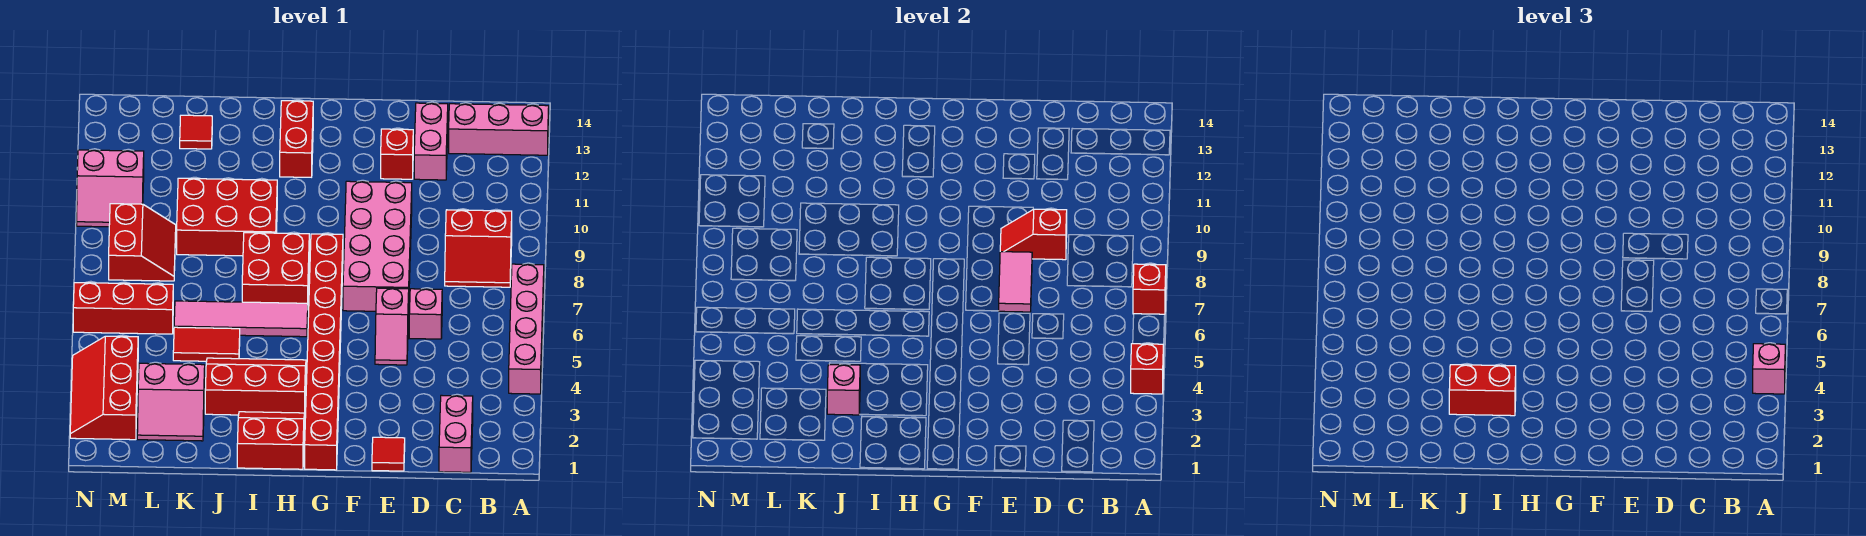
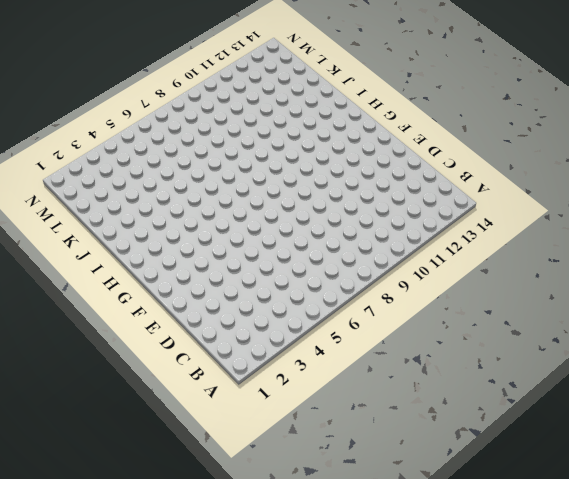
none -> pink brick A4:A7 level 1
none -> pink brick A13:C13 level 1
none -> red slope B8:C9 level 1 top 9
none -> pink brick C1:C2 level 1

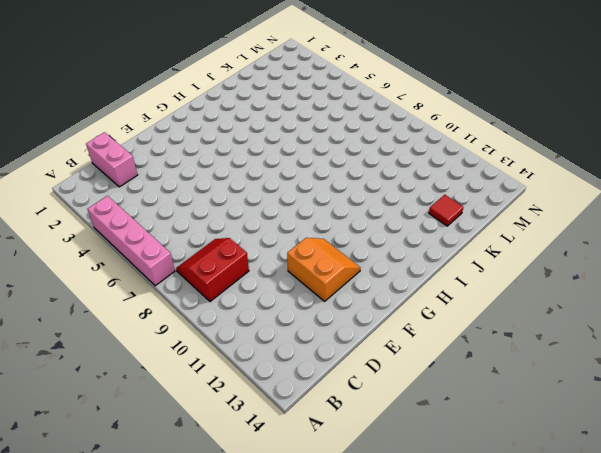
orange slope E11:F12 level 1 top E -> red brick E12 level 1
none -> pink brick A13:C13 level 1
none -> pink brick D6 level 1
none -> pink brick D12:D13 level 1
none -> red tile E1 level 1

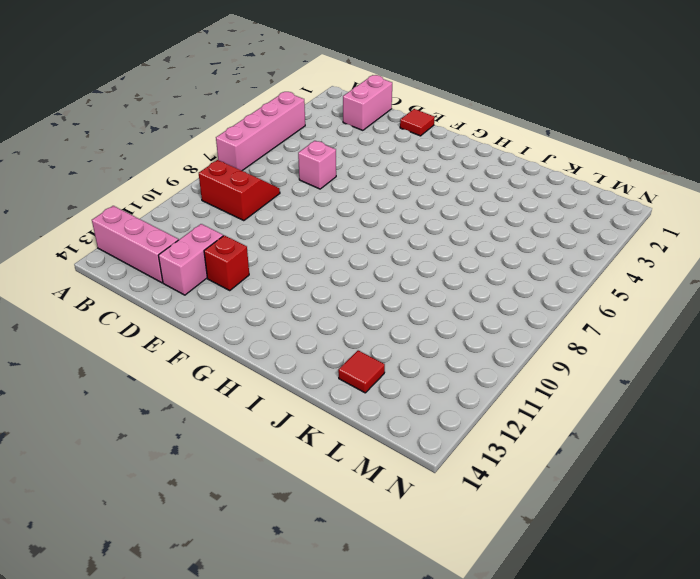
none -> pink slope E5:E6 level 1 top 6
none -> pink brick E7:F10 level 1
none -> red brick G1:G8 level 1
none -> red slope H1:I2 level 1 top 1

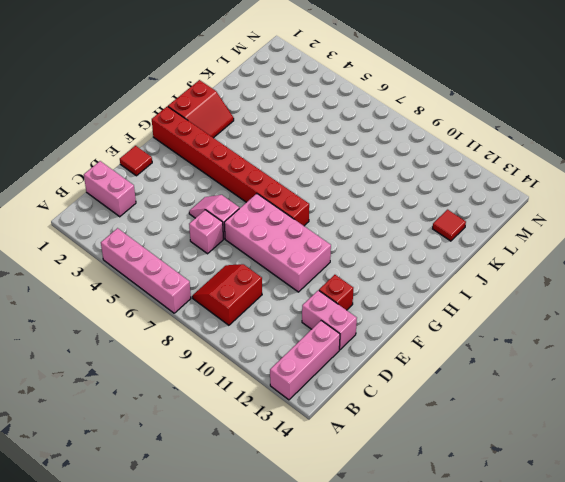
none -> red slope H3:J4 level 1 top 3
none -> pink tile H6:K6 level 1
none -> red brick H7:I8 level 1
none -> red brick H12:H13 level 1

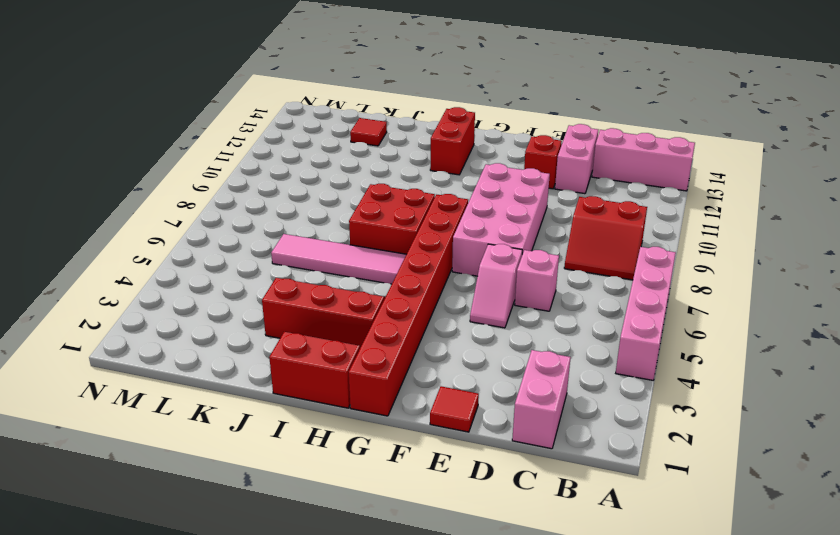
none -> red brick I9:K10 level 1
none -> red tile J5:K5 level 1
none -> pink slope K2:L3 level 1 top 3
none -> red brick L6:N6 level 1

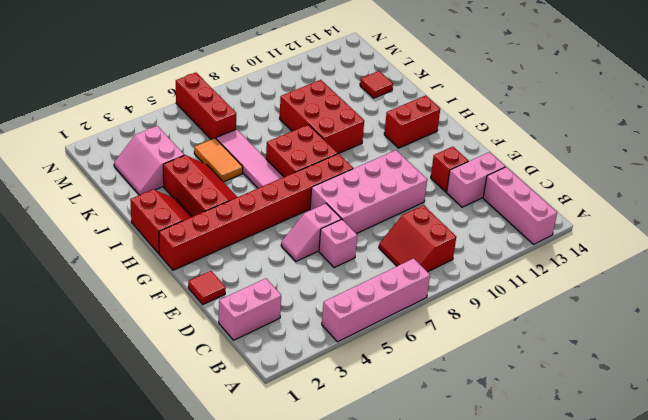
orange tile J5:K5 level 1 -> red tile J5:K5 level 1
none -> red slope L8:M9 level 1 top M
none -> red slope M2:N4 level 1 top M
none -> pink slope M10:N11 level 1 top 11
none -> red brick A4 level 2

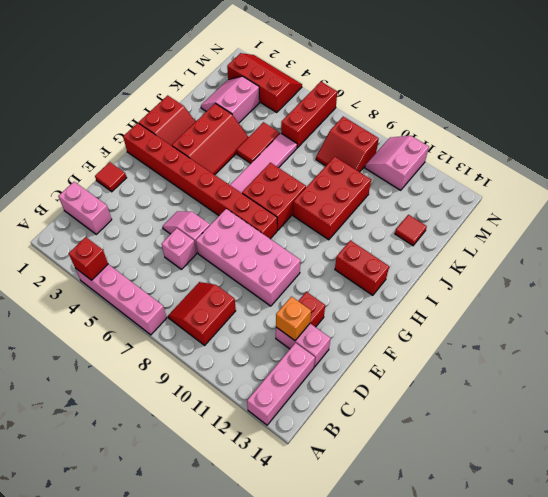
orange brick D12 level 2 -> none
none -> red brick A7 level 2
none -> red slope D9:E9 level 2 top D
none -> pink tile E7:E8 level 2
none -> pink brick J3 level 2

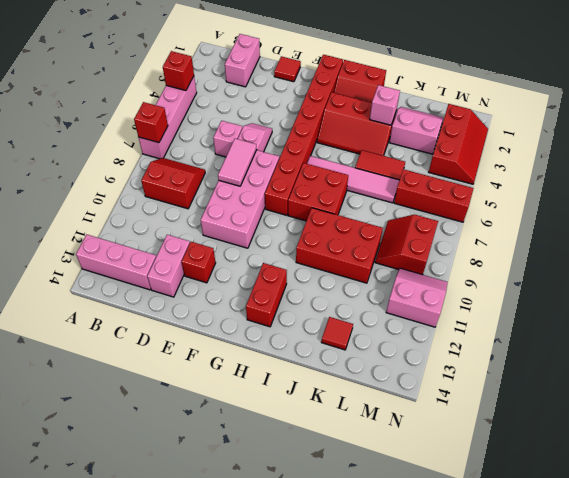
none -> red slope D9:E9 level 2 top D
none -> pink brick A4 level 3
none -> red brick I3:J3 level 3

